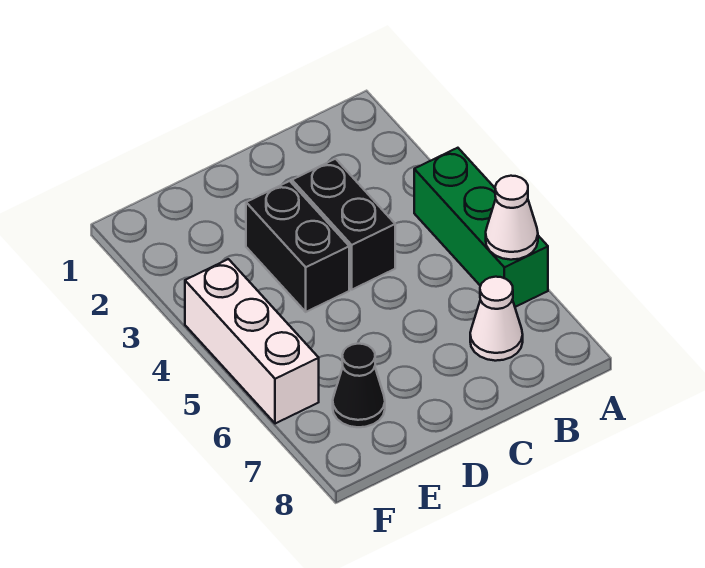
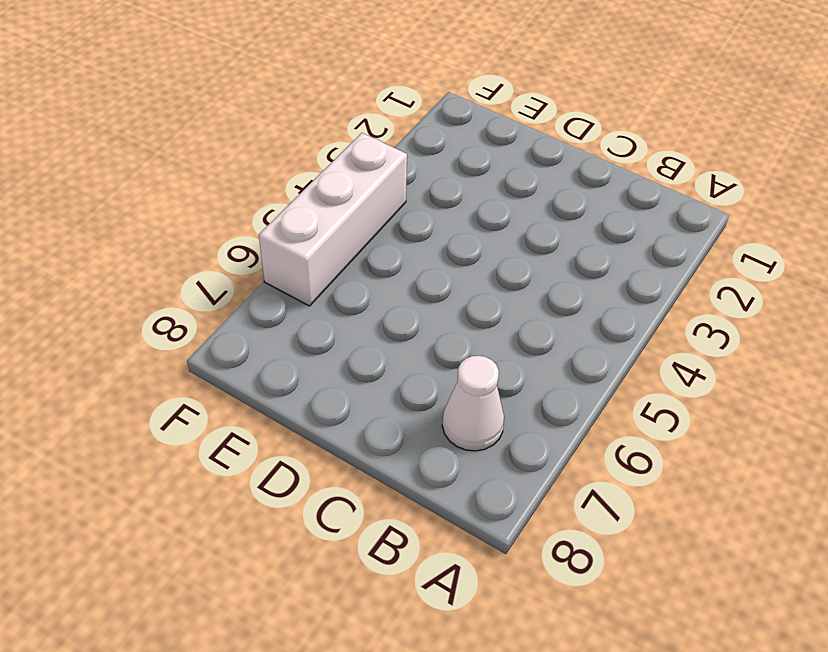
none -> green brick A4:A6 level 1
none -> black brick C3:C4 level 1

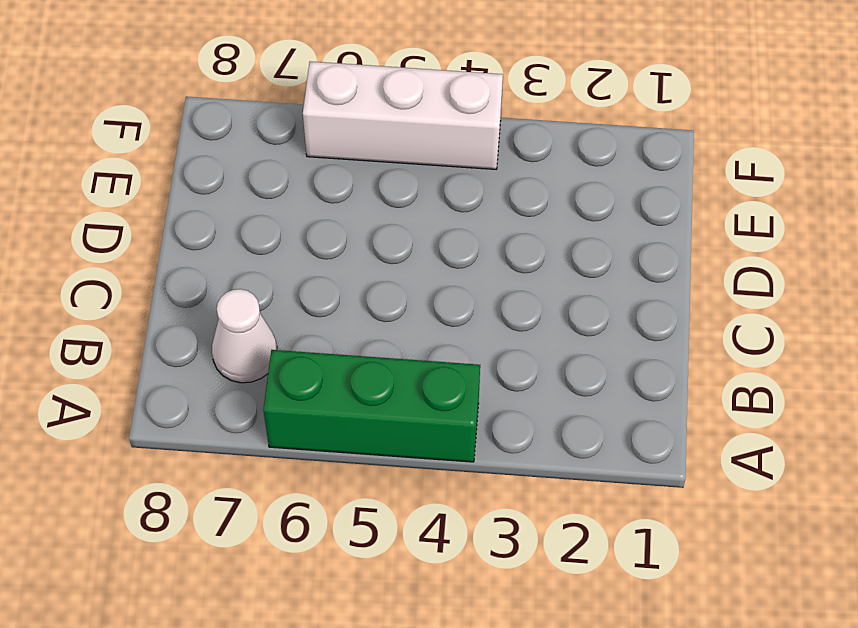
none -> black brick C3:C4 level 1
none -> black brick D3:D4 level 1

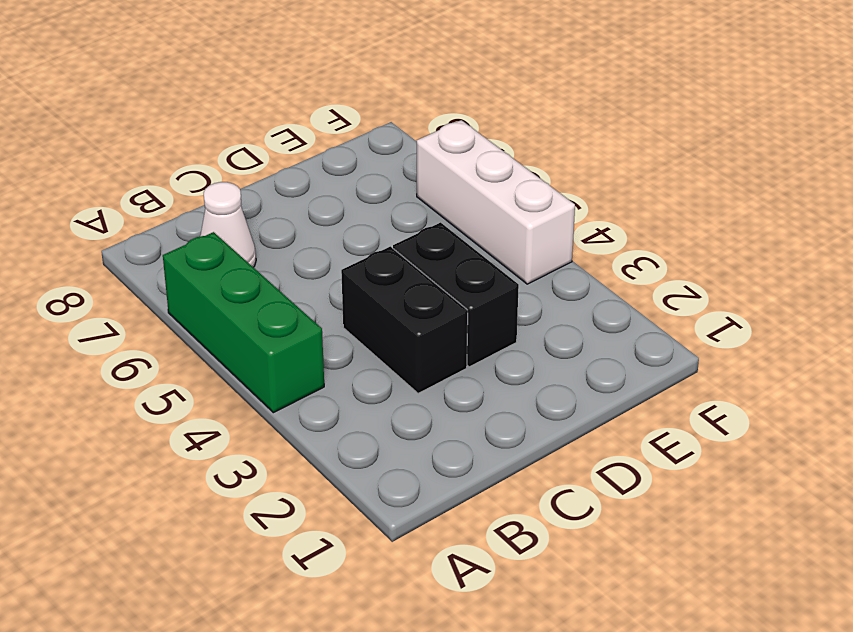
none -> black cone E7 level 1
none -> white cone A6 level 2

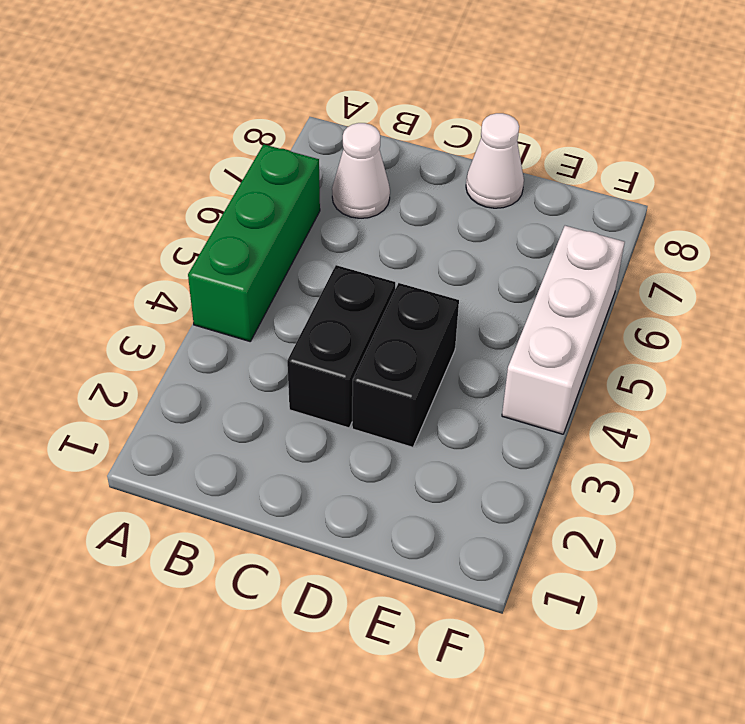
white cone D8 level 1 -> white cone A6 level 2
none -> black cone E7 level 1

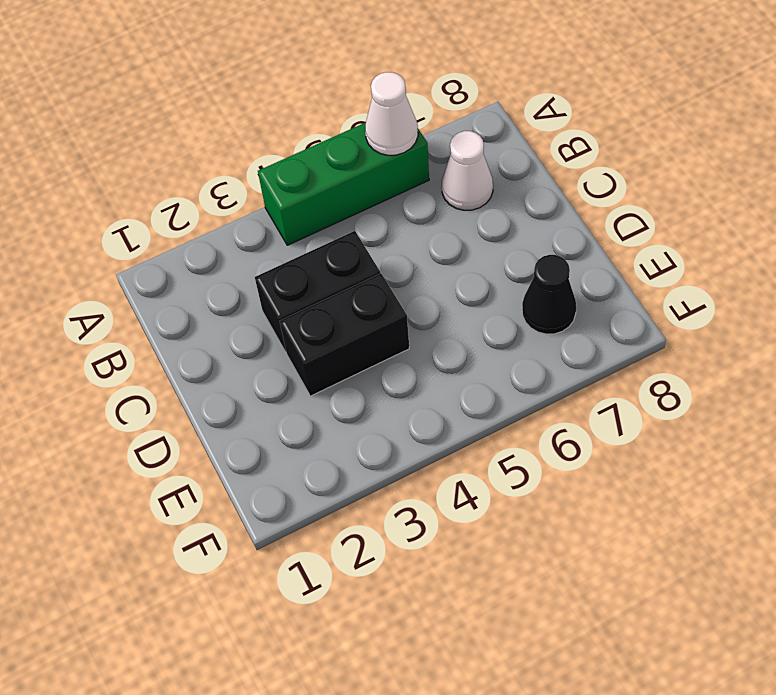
none -> white brick F4:F6 level 1

